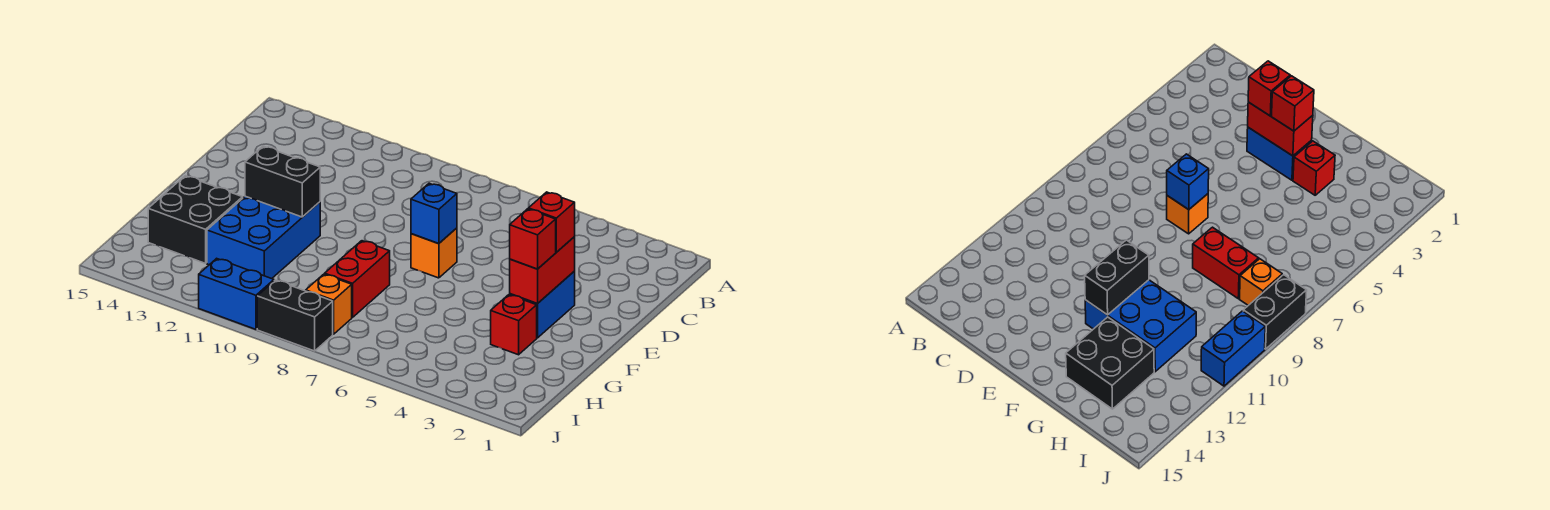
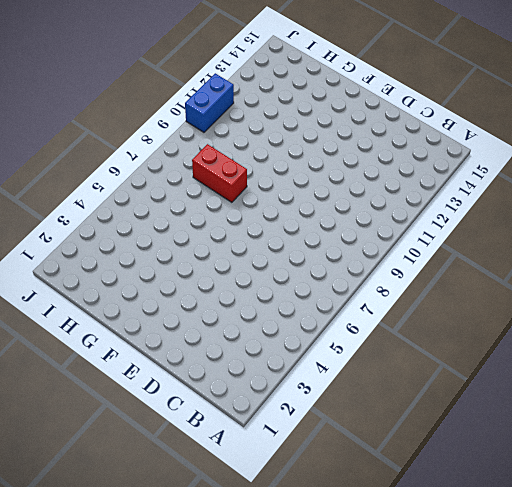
none -> blue brick E3:F3 level 1
none -> orange brick E7 level 1
none -> blue brick F11:H12 level 1

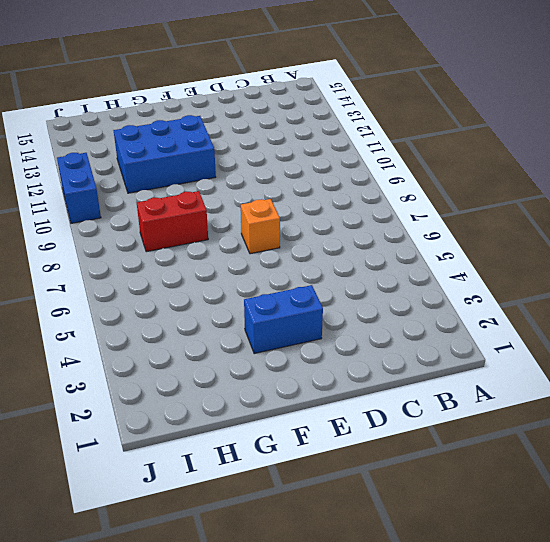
none -> red brick G3 level 1
none -> black brick G13:H14 level 1
none -> orange brick I8 level 1

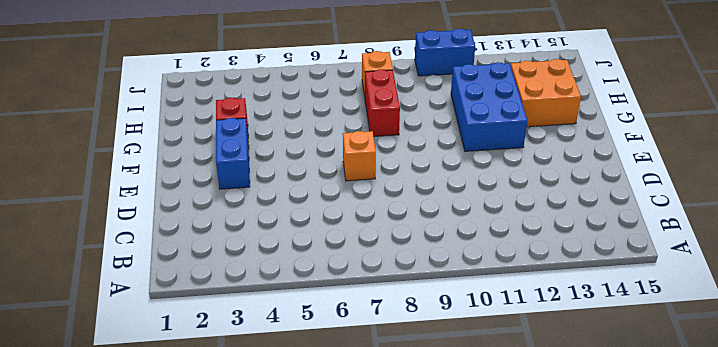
orange brick G13:H14 level 1 -> black brick G13:H14 level 1
none -> black brick J8:J9 level 1
none -> red brick E3:F3 level 2
none -> blue brick E7 level 2

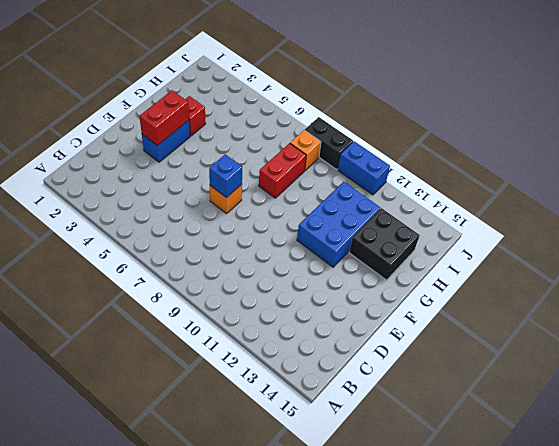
none -> black brick F11:F12 level 2
none -> red brick E3 level 3
none -> red brick F3 level 3

